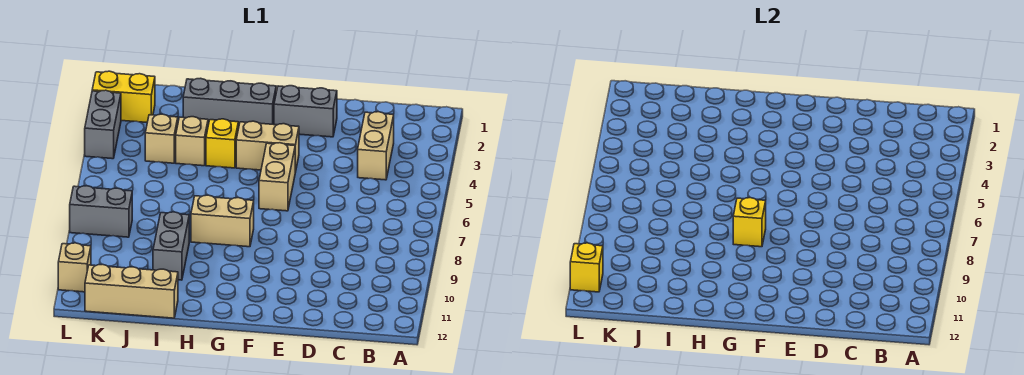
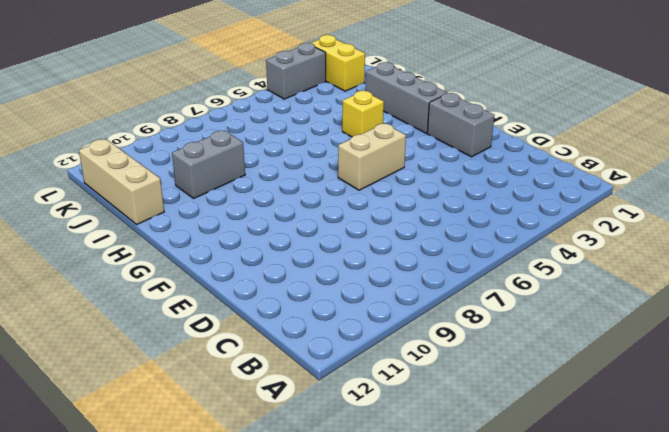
none -> tan brick C3:C4 level 1
none -> tan brick F4:G4 level 1
none -> tan brick G8:H8 level 1

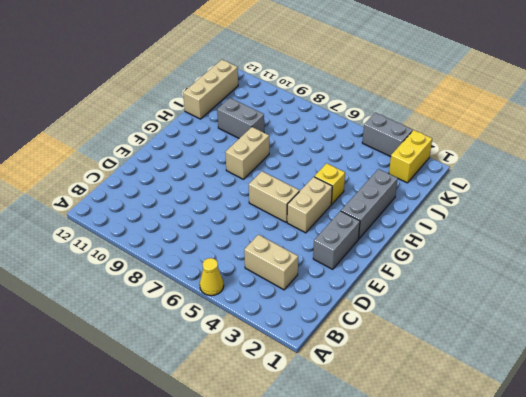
yellow cone A5 level 1 -> none
none -> tan brick I4 level 1
none -> tan brick J4 level 1
none -> grey brick K8:L8 level 1

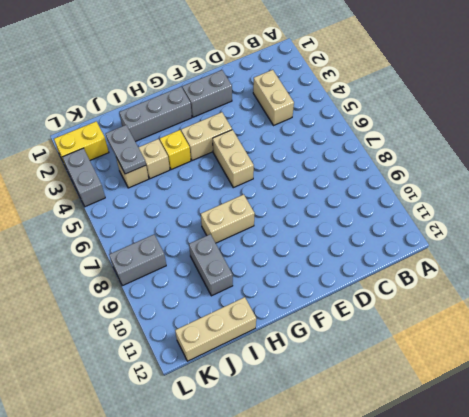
grey plate J3:J4 level 2 -> none
none -> tan brick L11 level 1
none -> yellow brick G8 level 2
none -> yellow brick L11 level 2

